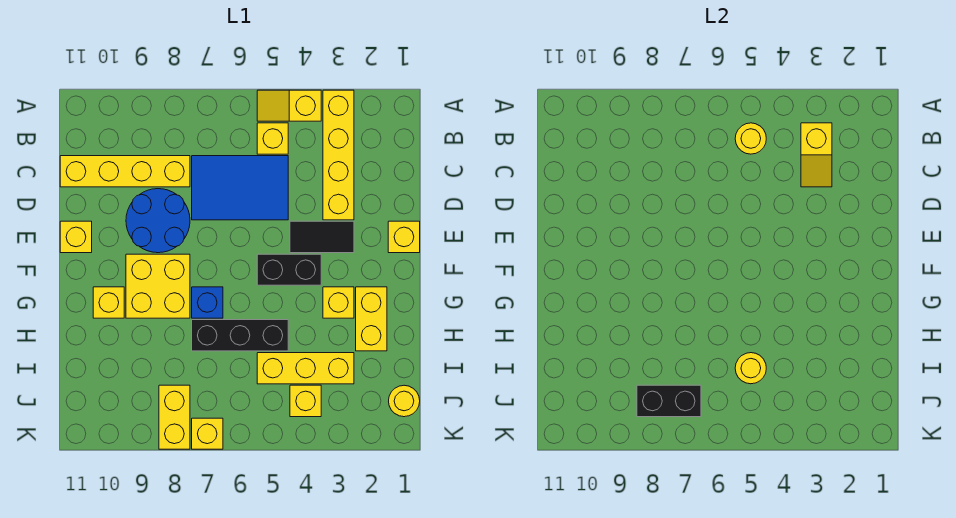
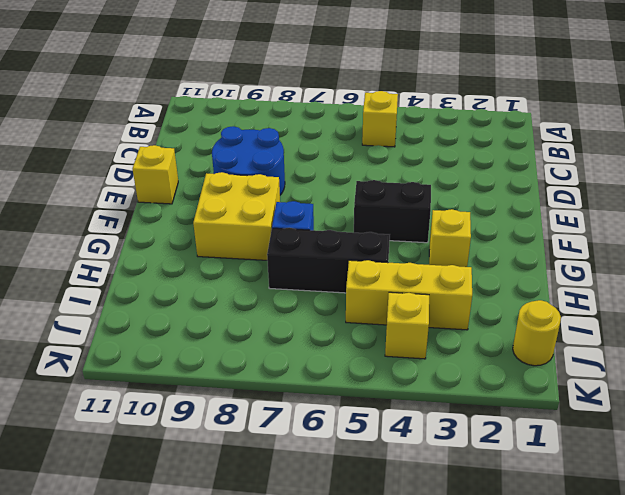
none -> yellow brick A3:D3 level 1
none -> yellow slope A4:A5 level 1 top 4
none -> blue tile C5:D7 level 1

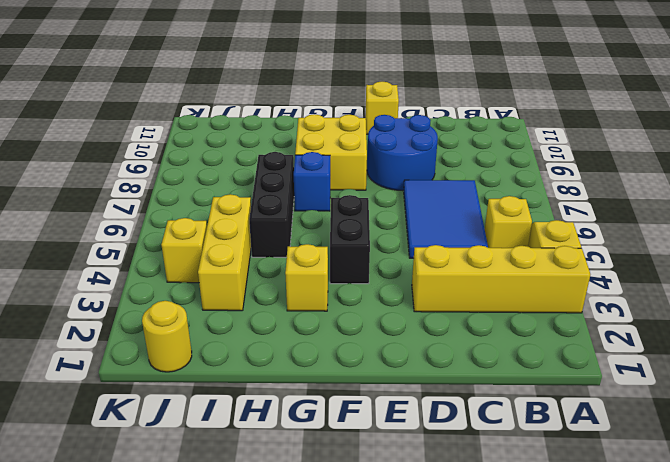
none -> yellow brick C8:C11 level 1
none -> yellow brick E1 level 1
none -> black tile E3:E4 level 1

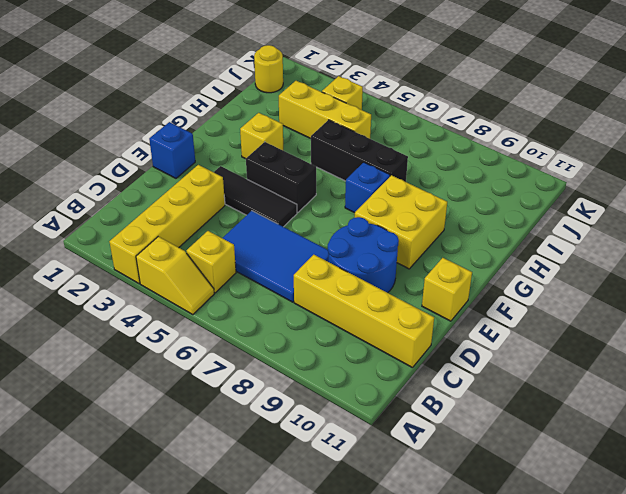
blue brick E1 level 1 -> yellow brick E1 level 1
black tile E3:E5 level 1 -> black tile E3:E4 level 1
none -> yellow brick G2:H2 level 1
none -> yellow brick G10 level 1
none -> yellow brick J8:K8 level 1

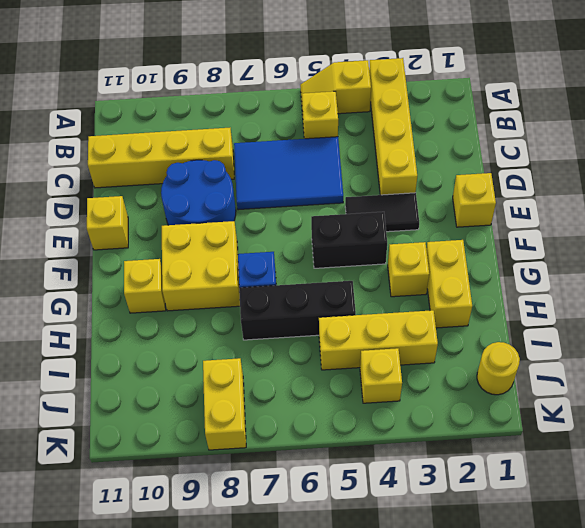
none -> yellow brick K7 level 1
none -> yellow slope B3:C3 level 2 top B
none -> yellow round brick B5 level 2

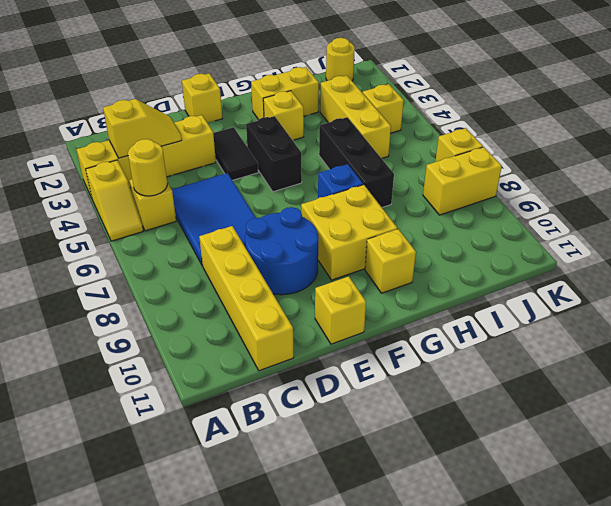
none -> yellow round brick I5 level 2
none -> black brick J7:J8 level 2

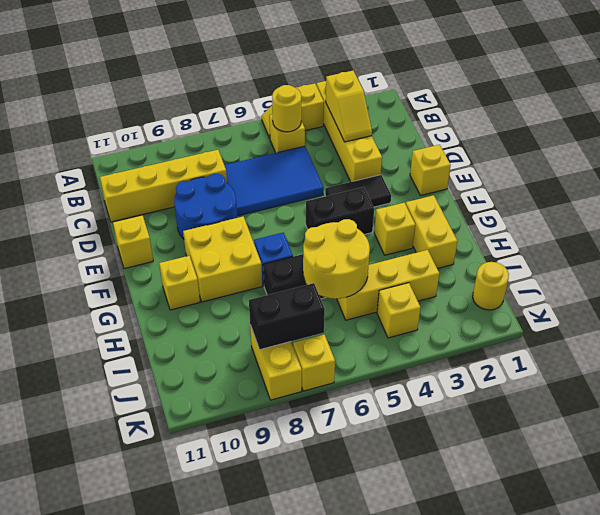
yellow round brick H5:I6 level 2 -> yellow round brick I5 level 2

